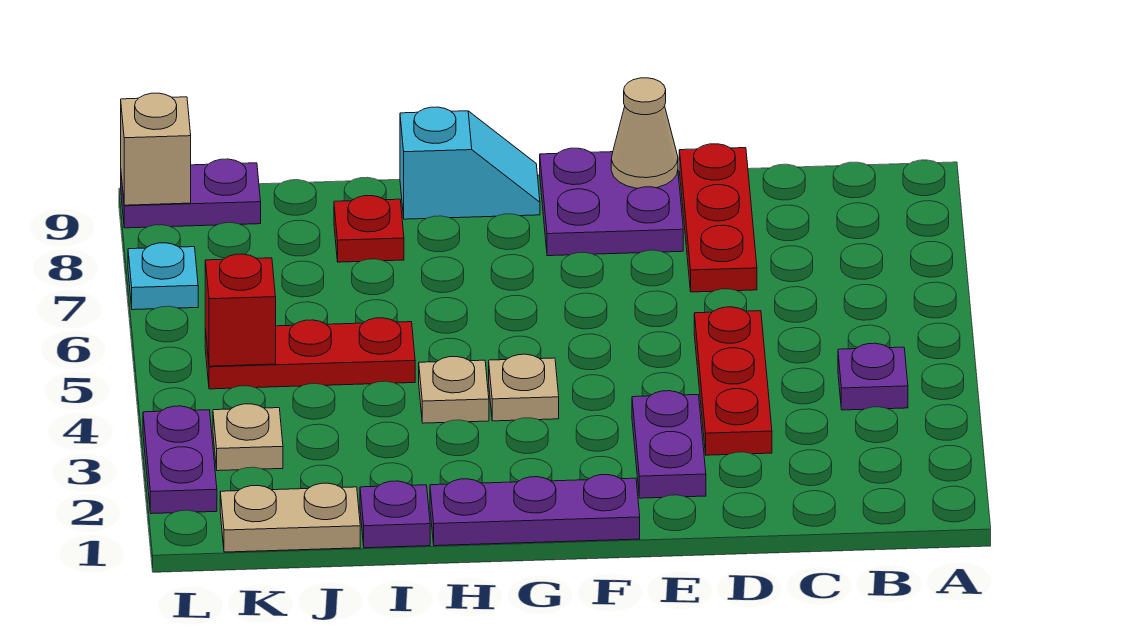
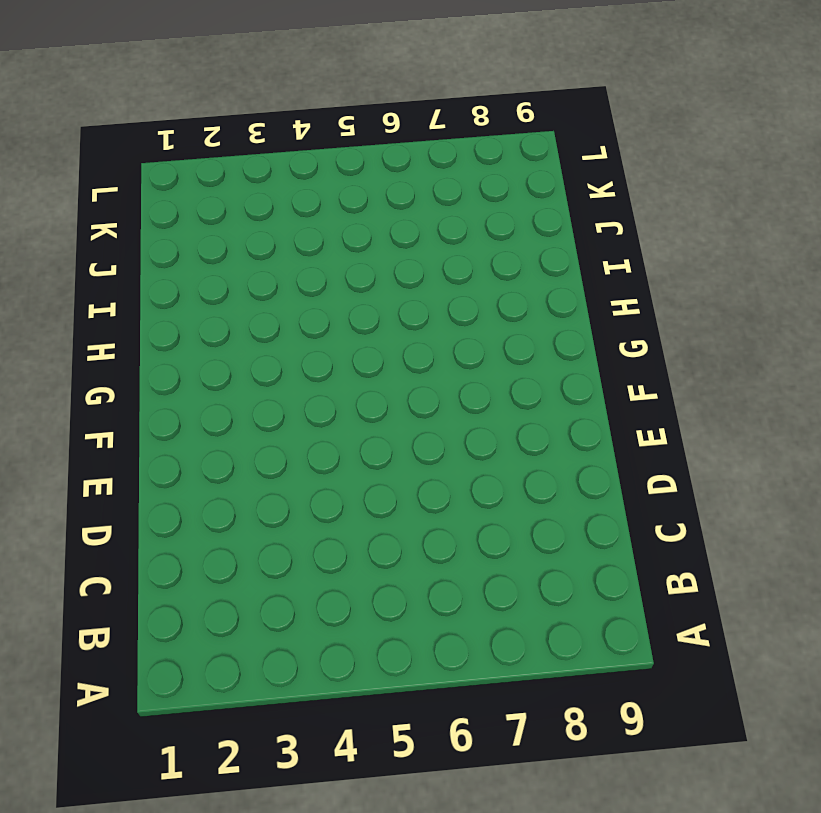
none -> purple plate B4 level 1
none -> red plate D3:D5 level 1
none -> red plate D7:D9 level 1

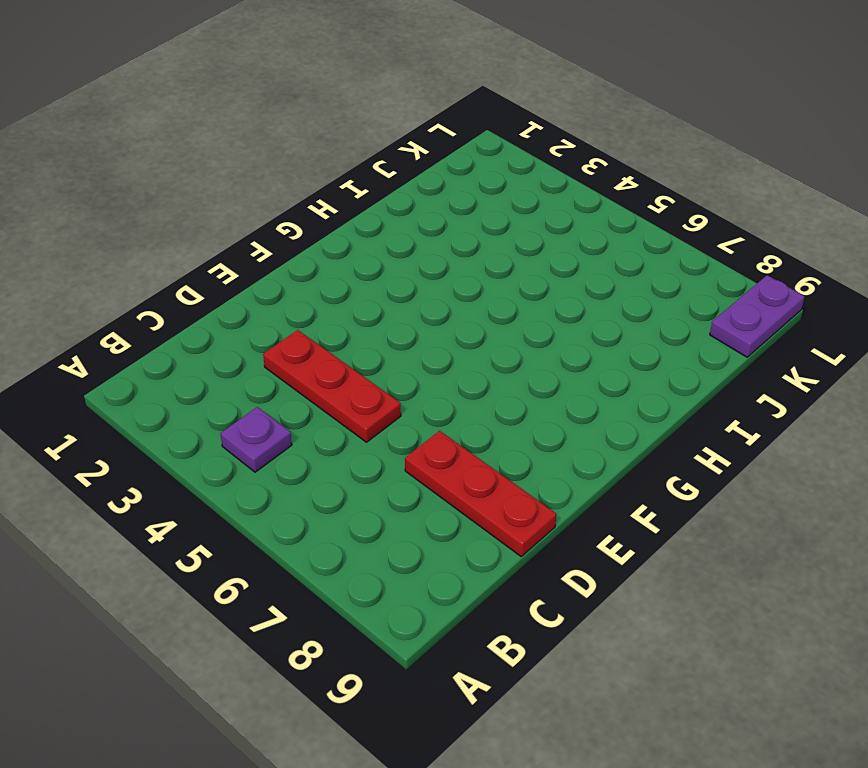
none -> purple plate E2:E3 level 1
none -> purple plate E8:F9 level 1
none -> purple plate F1:H1 level 1

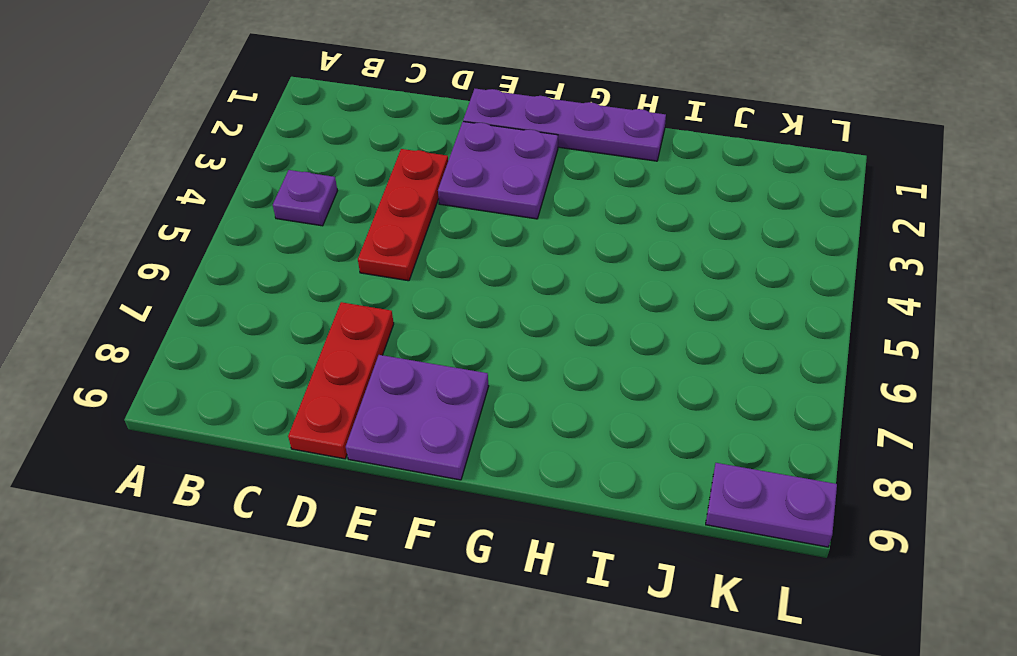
purple plate E1:H1 level 1 -> purple plate F1:H1 level 1
purple plate E2:F3 level 1 -> purple plate E2:E3 level 1
none -> tan plate G4 level 1
none -> cyan slope G9:H9 level 1 top H
none -> tan plate H4 level 1

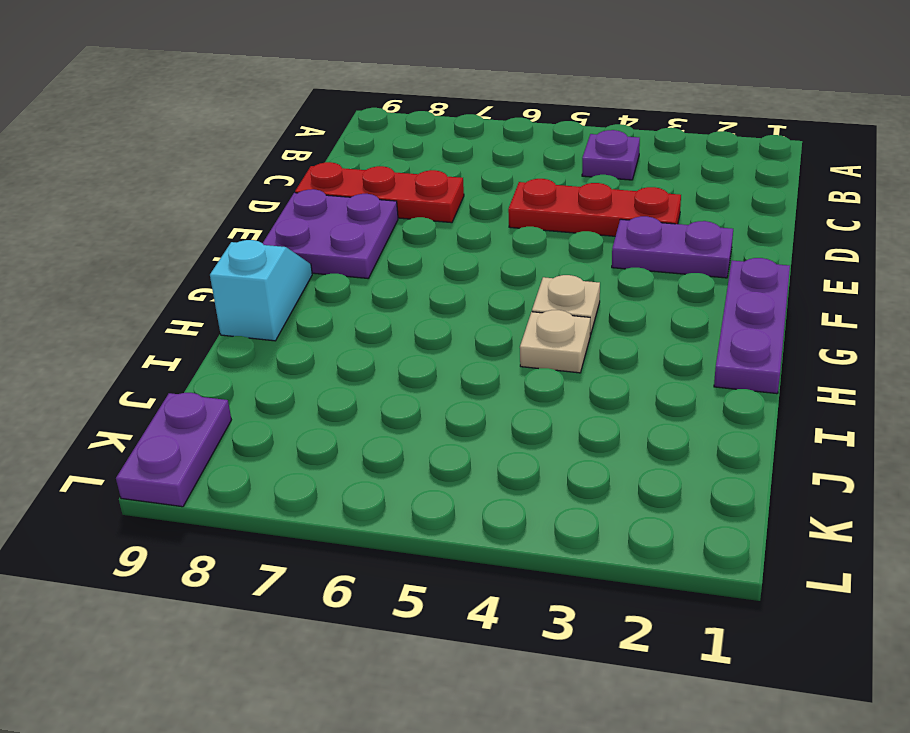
none -> purple plate I1 level 1
none -> red plate I5:K5 level 1
none -> red plate I8 level 1

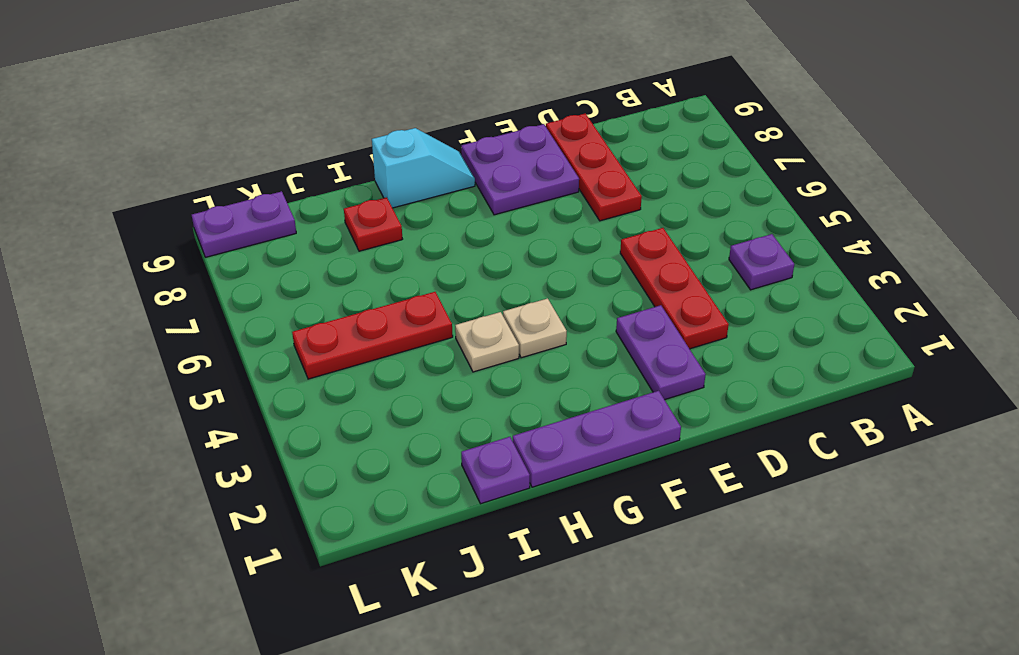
none -> tan plate J1:K1 level 1
none -> tan plate K3 level 1
none -> purple plate L2:L3 level 1

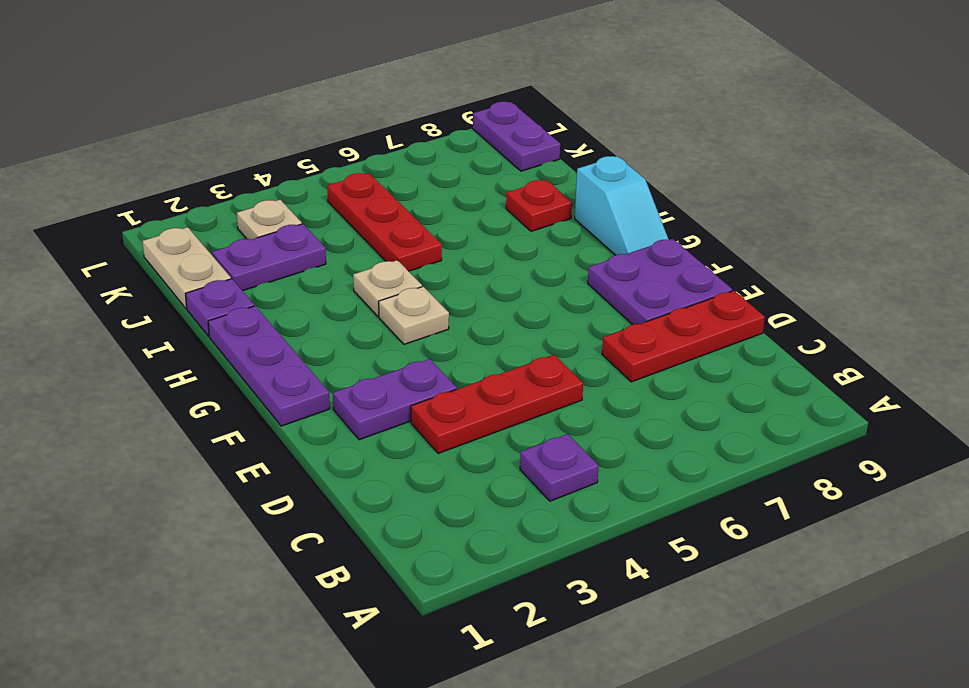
purple plate J2:J3 level 1 -> purple plate L2:L3 level 1
none -> cyan plate L7 level 1
none -> tan cone E9 level 2
none -> red brick K5 level 2

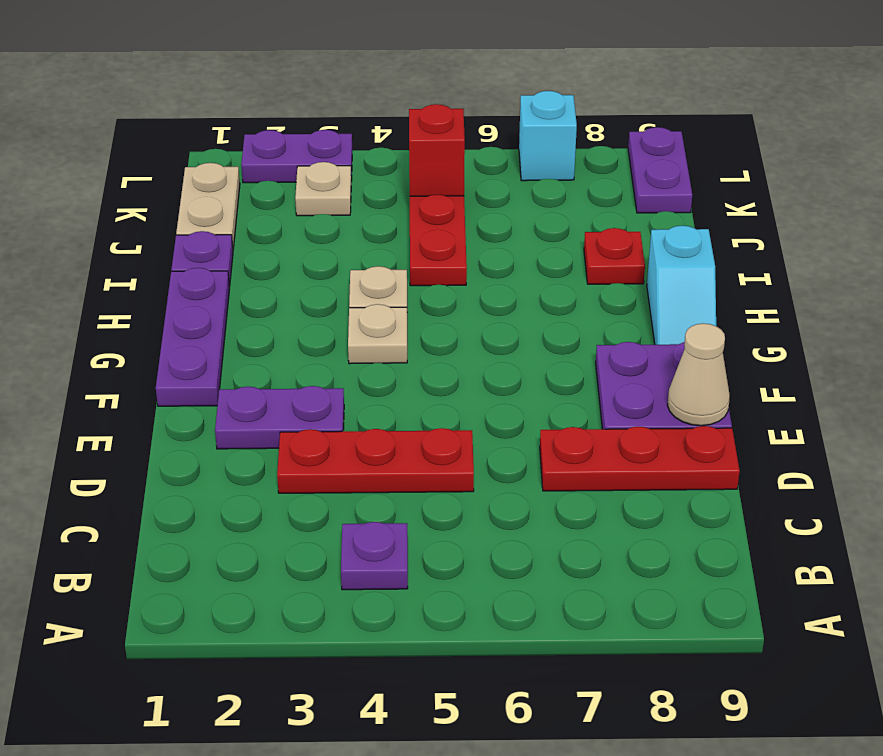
cyan brick L7 level 1 -> cyan plate L7 level 1
none -> tan brick L9 level 2

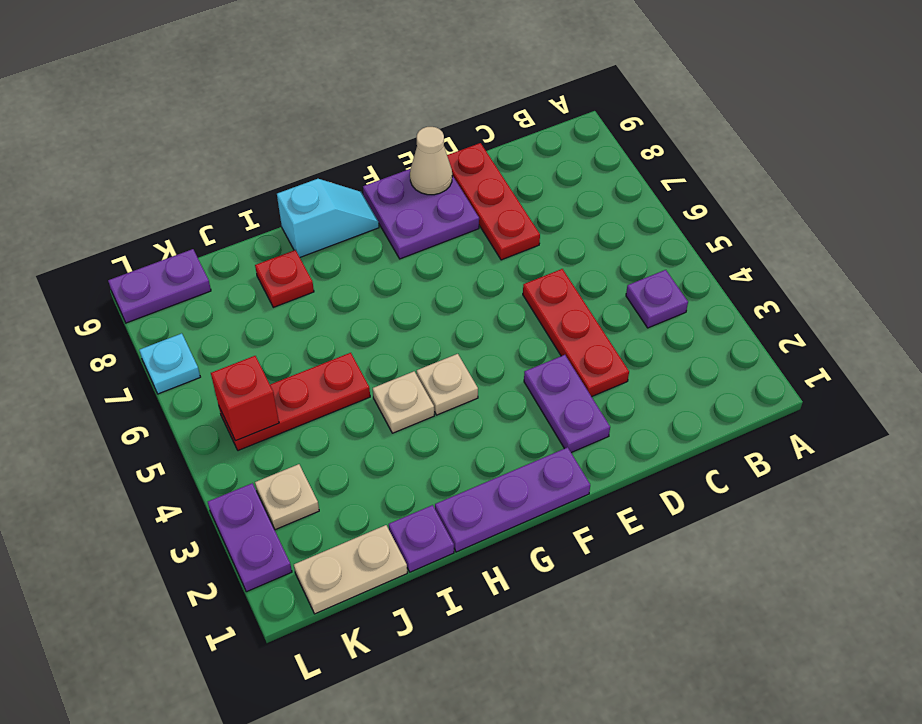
none -> tan brick L9 level 2

